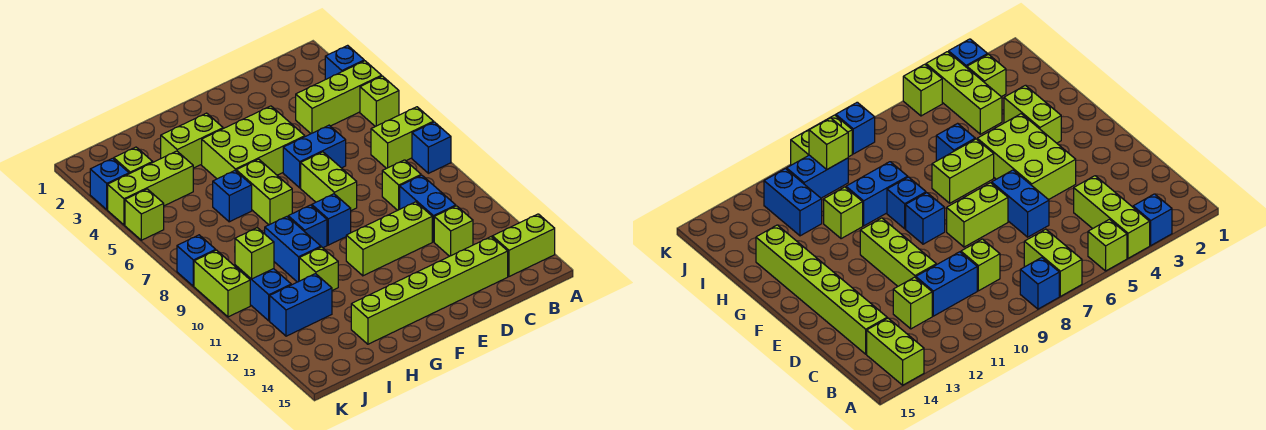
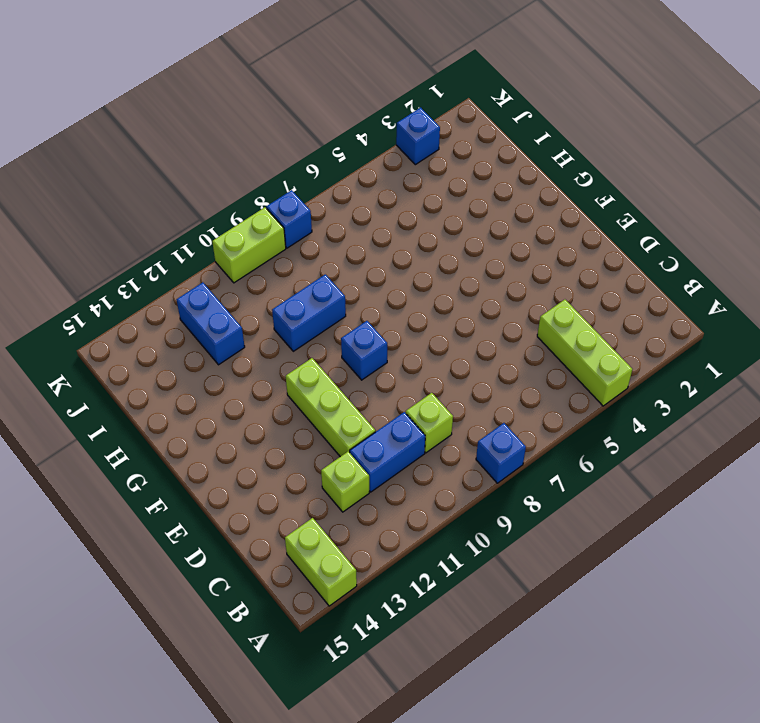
none -> blue brick A3 level 1
none -> lime brick A5 level 1
none -> lime brick A7:B7 level 1
none -> lime brick C14:H14 level 1

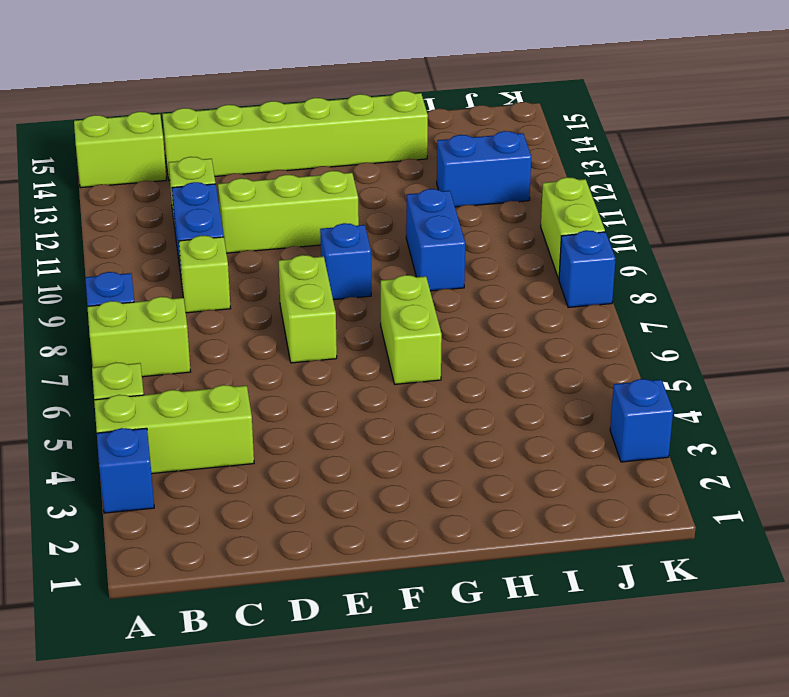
none -> blue brick D6:E6 level 1
none -> lime brick E4:G5 level 1
none -> lime brick G3:H3 level 1
none -> blue brick G9 level 1

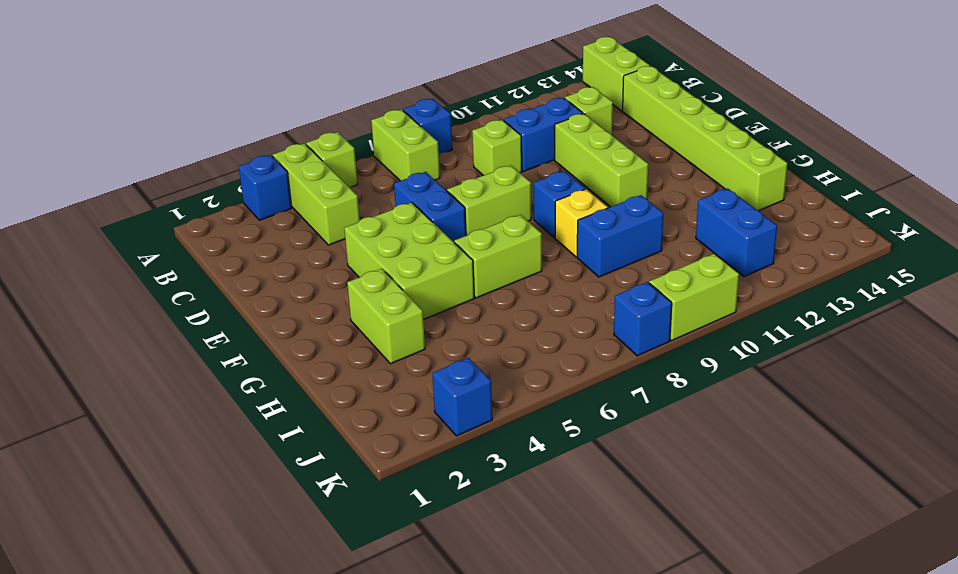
yellow brick G9 level 1 -> blue brick G9 level 1
none -> blue brick H6 level 1
none -> lime brick H11 level 1
none -> lime brick I4:K4 level 1
none -> lime brick J3 level 1

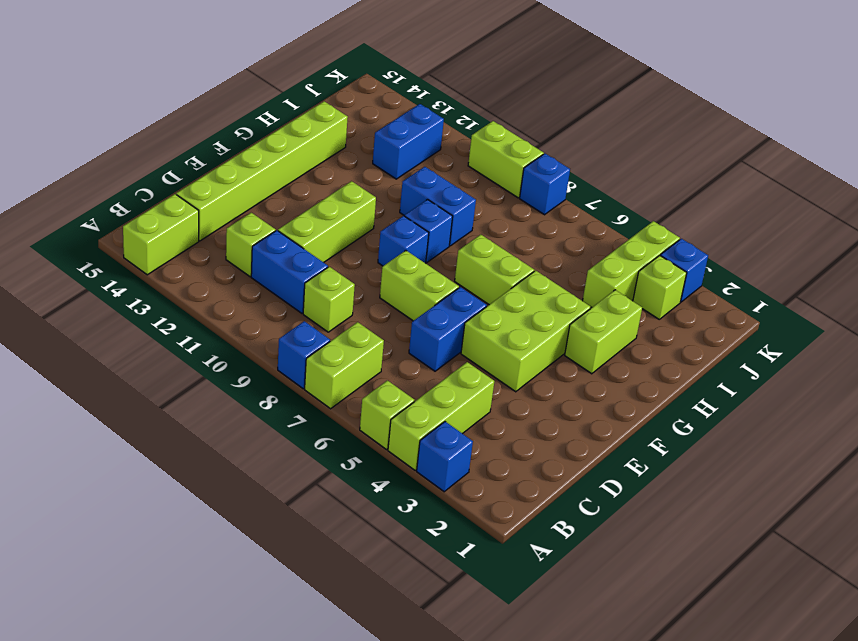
none -> blue brick H6 level 1
none -> lime brick H11 level 1
none -> blue brick J10:J11 level 1
none -> lime brick K5 level 1

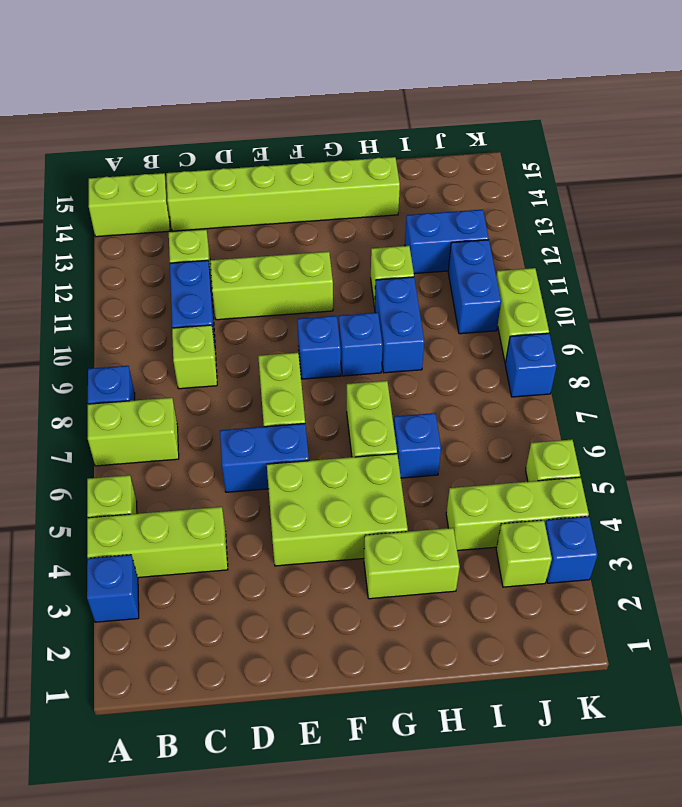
none -> lime brick J10 level 2

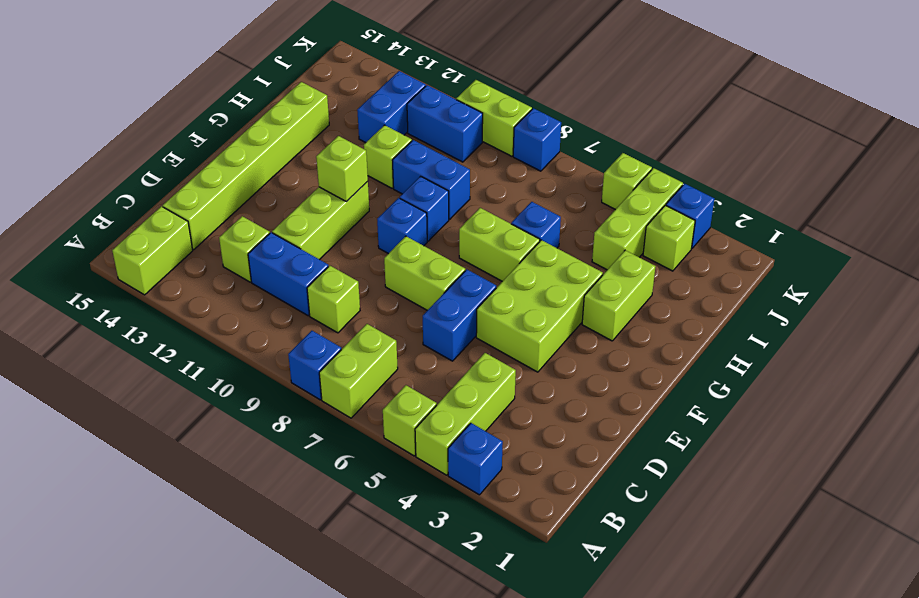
lime brick F11 level 2 -> lime brick J10 level 2

